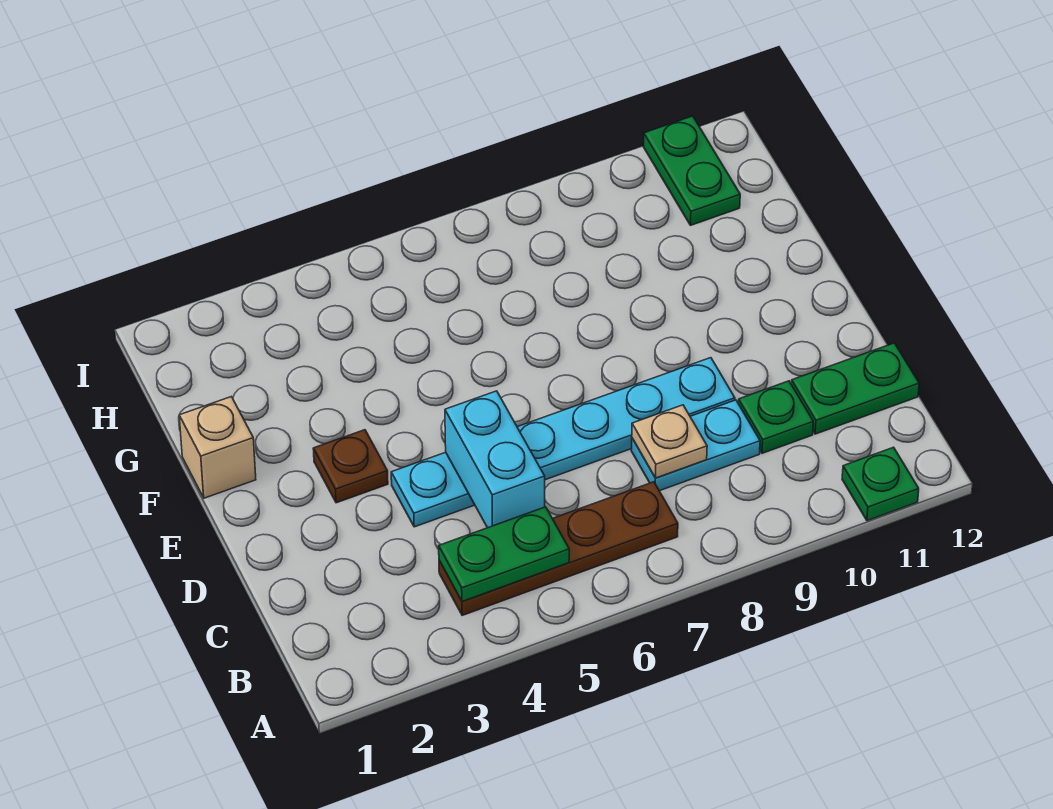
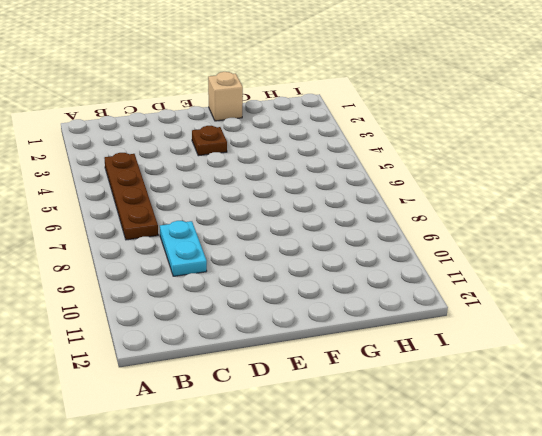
none -> green plate A11 level 1
none -> green plate C10 level 1
none -> green plate C11:C12 level 1

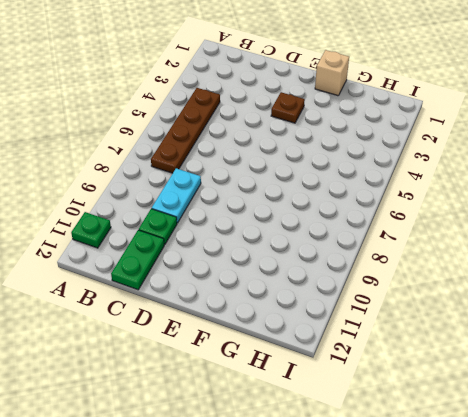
none -> cyan plate D4:D9 level 1
none -> green plate H11:I11 level 1
none -> green plate B4:B5 level 2

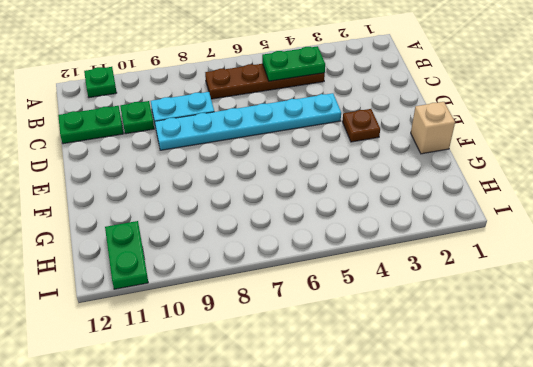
none -> cyan brick C5:D5 level 2
none -> tan plate C8 level 2

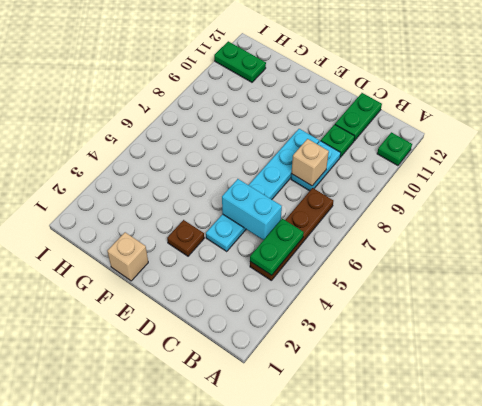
tan brick C8 level 2 -> tan plate C8 level 2

